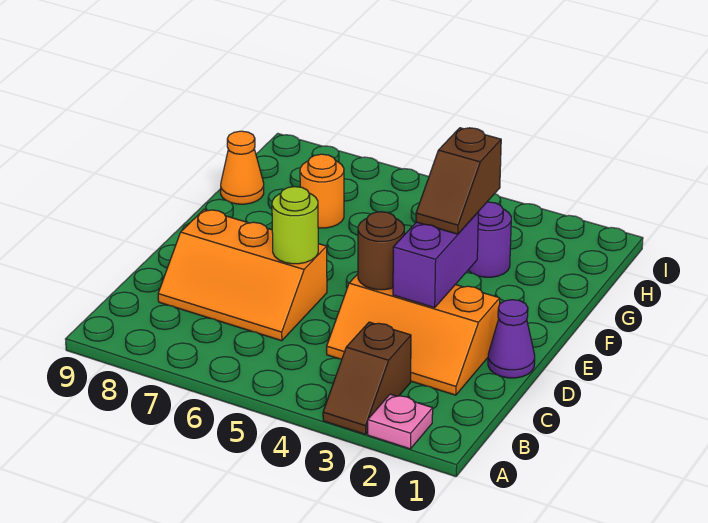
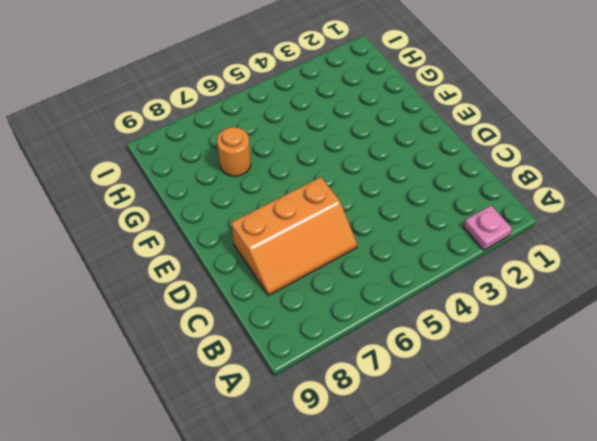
none -> brown slope A3:B3 level 1 top B
none -> orange slope C2:D4 level 1 top D
none -> purple cone D1 level 1

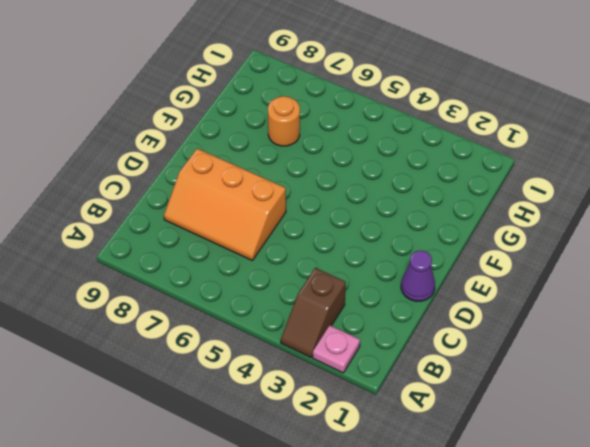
none -> orange slope C2:D4 level 1 top D
none -> purple round brick G3 level 1
none -> orange cone G9 level 1

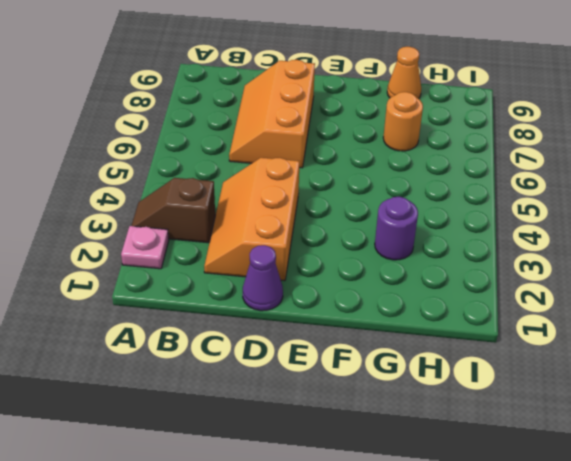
none -> purple brick D3:E3 level 2
none -> brown round brick D4 level 2
none -> lime round brick D6 level 2

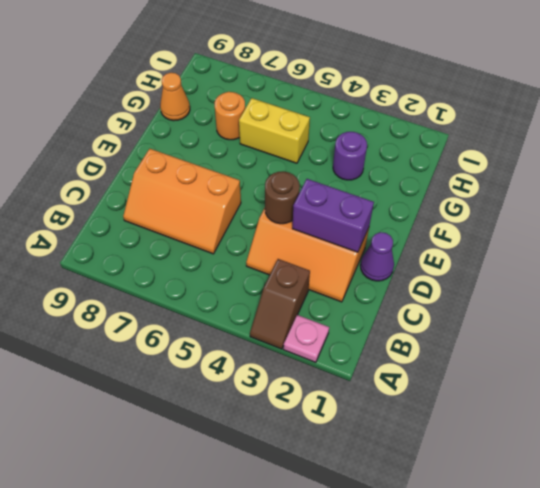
purple brick D2:D3 level 2 -> purple brick D3:E3 level 2
yellow brick G5:G6 level 1 -> none
none -> lime round brick D6 level 2
none -> brown slope E3:F3 level 3 top F

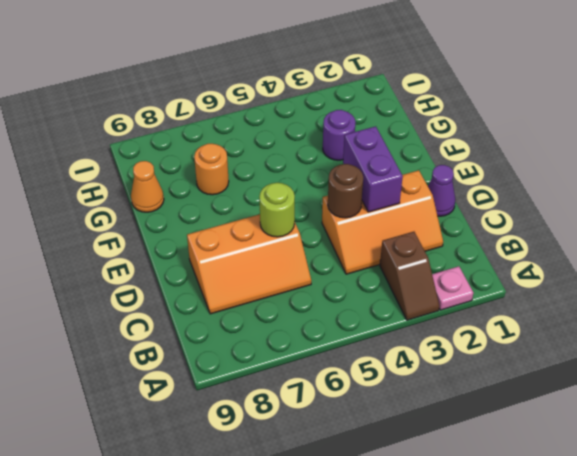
none -> brown slope E3:F3 level 3 top F

